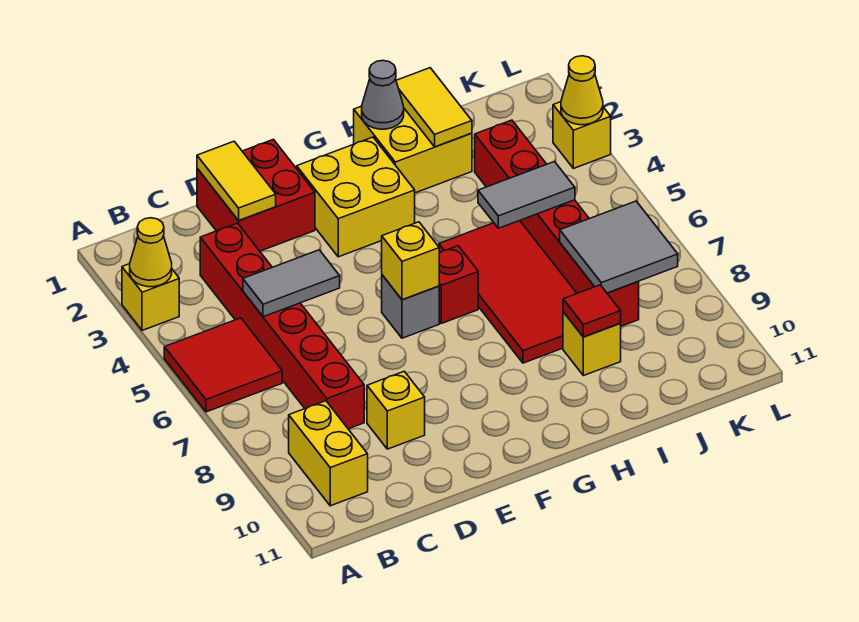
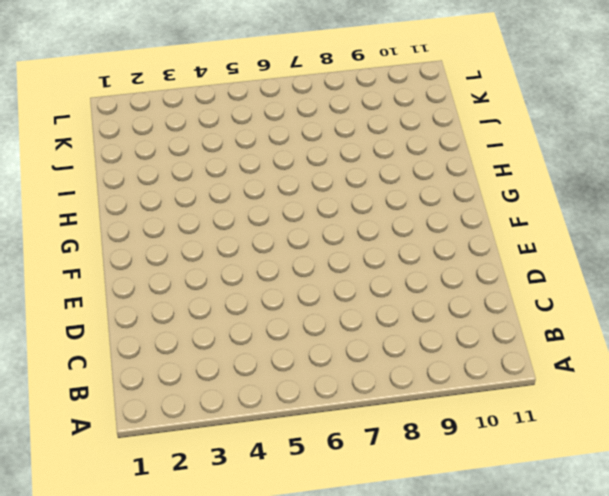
none -> yellow brick A3 level 1
none -> red tile A5:B6 level 1
none -> yellow brick B9:B10 level 1

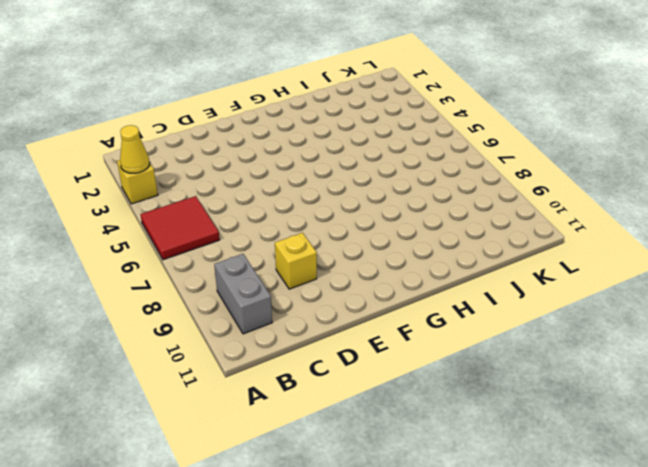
grey brick B9:B10 level 1 -> yellow brick B9:B10 level 1
none -> red brick C3:C8 level 1
none -> red brick D1:E2 level 1
none -> yellow brick F2:G3 level 1

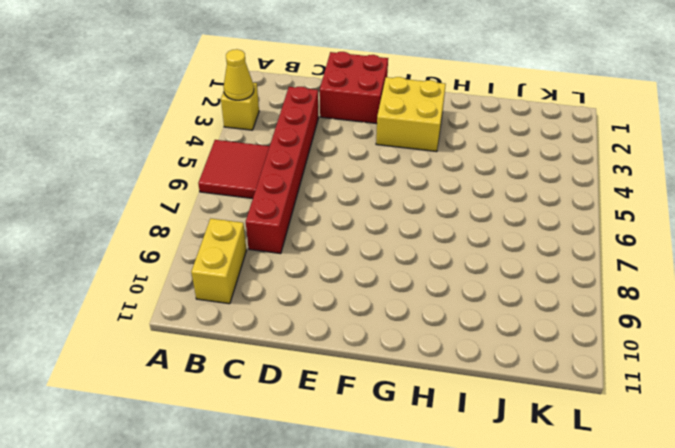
none -> yellow brick D9 level 1
none -> grey brick F6 level 1
none -> red brick G6 level 1

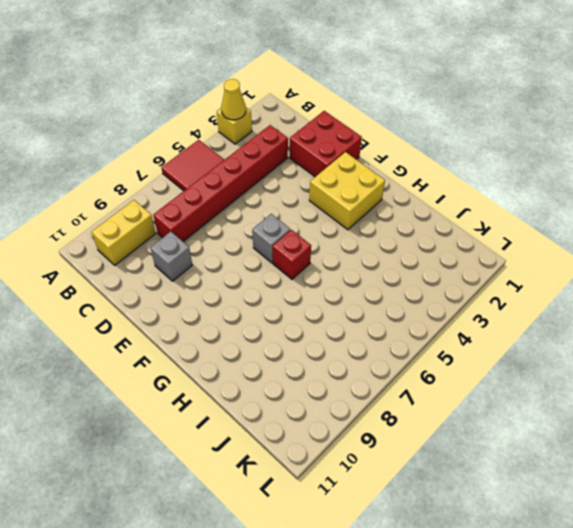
grey brick D9 level 1 -> yellow brick D9 level 1
none -> yellow brick H1:I2 level 1
none -> red tile H5:I8 level 1
none -> yellow brick I9 level 1

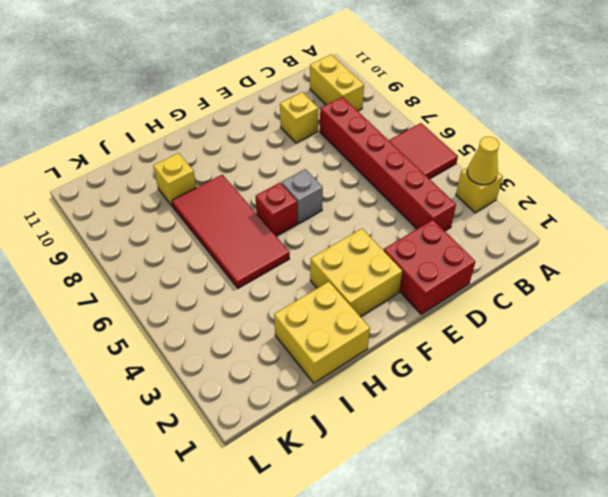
none -> red brick J3:J8 level 1
none -> yellow brick L3 level 1
none -> grey tile C5:D5 level 2

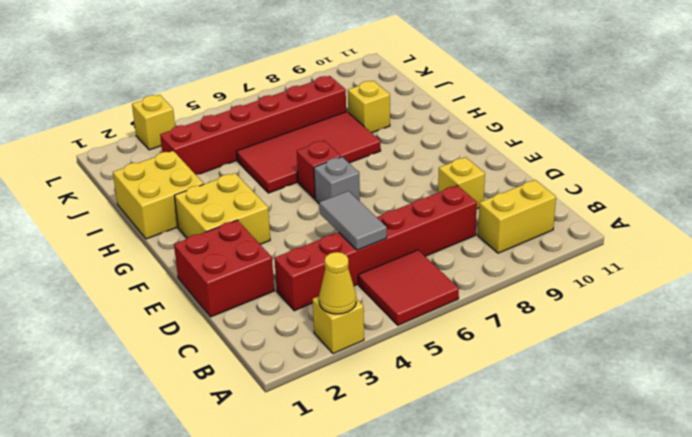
none -> yellow tile D1:D2 level 2
none -> yellow brick F6 level 2
none -> grey cone H1 level 2

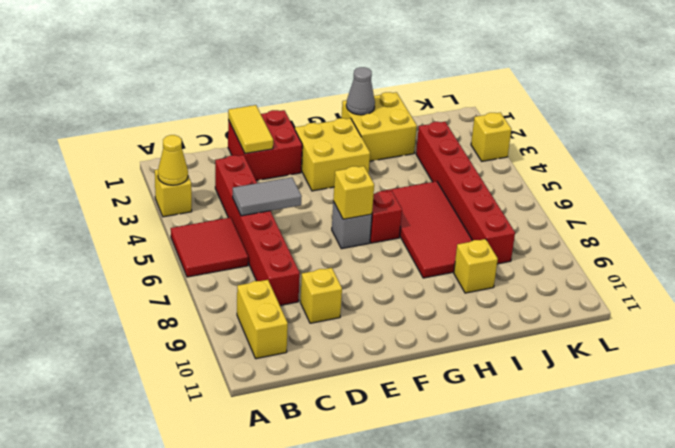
none -> yellow tile I1:I2 level 2
none -> grey tile I5:J5 level 2
none -> red tile I9 level 2

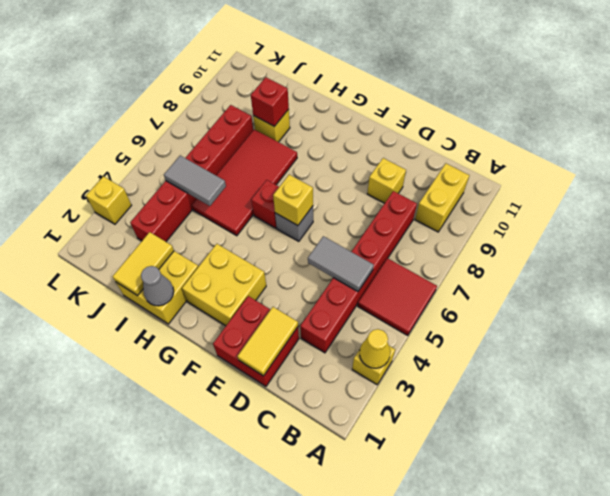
red brick I9 level 2 -> red tile I9 level 2
none -> grey tile J7:K8 level 2
none -> yellow cone L3 level 2

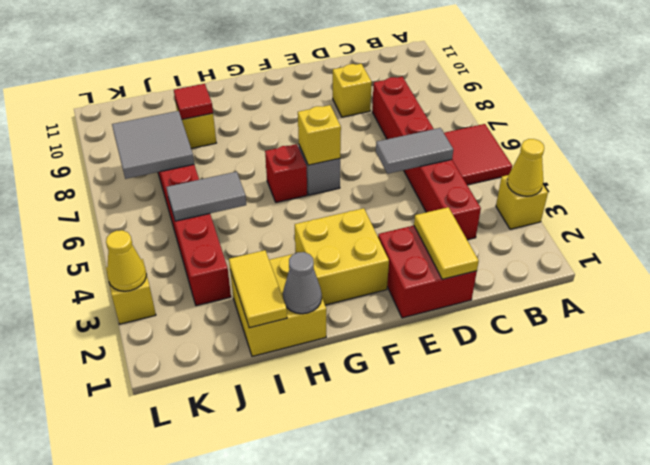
none -> yellow brick B9:B10 level 1
none -> red tile H5:I8 level 1

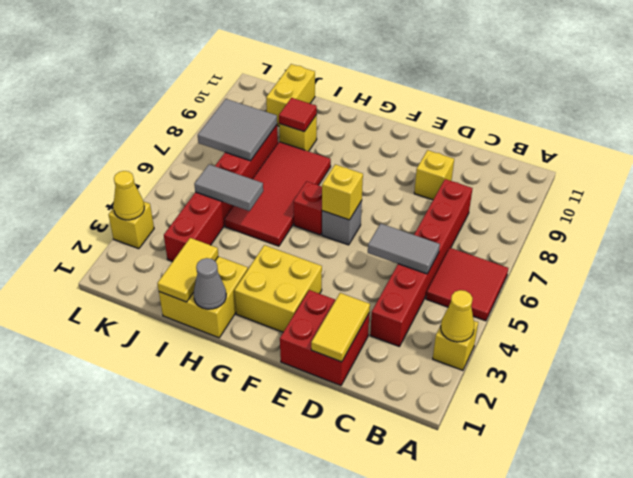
yellow brick J10:J11 level 1 -> yellow brick B9:B10 level 1

